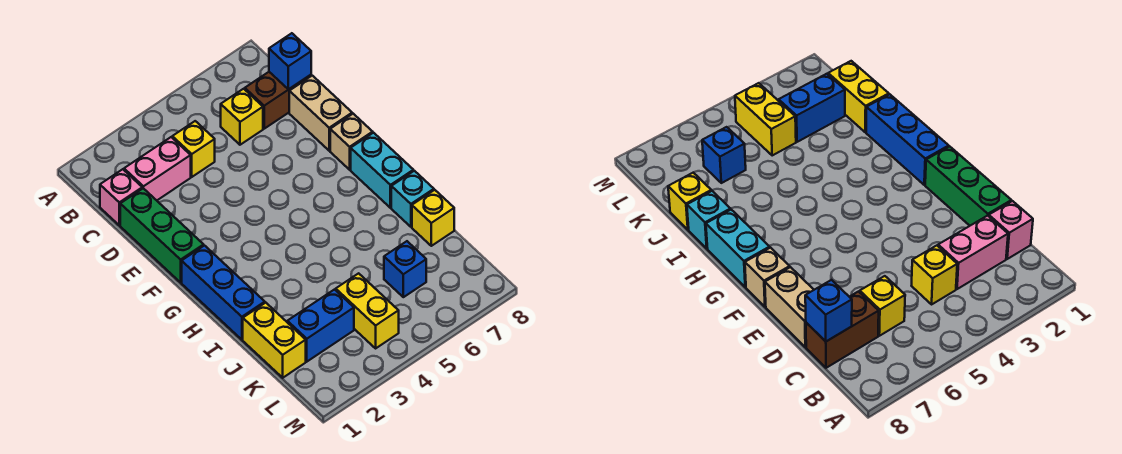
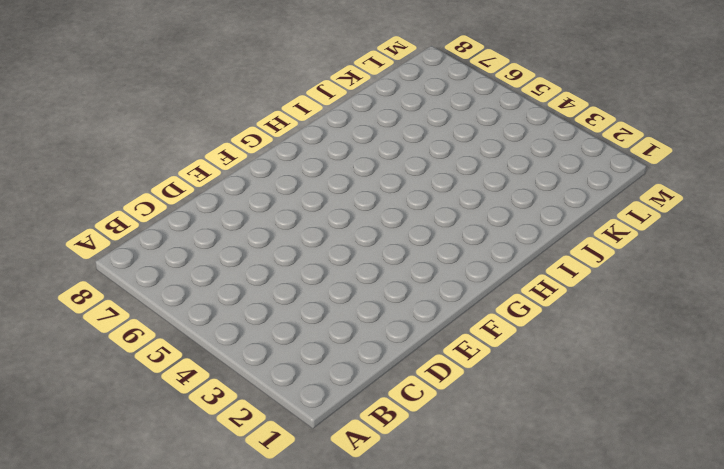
none -> pink brick C1 level 1
none -> pink brick C2:C3 level 1
none -> yellow brick C4 level 1

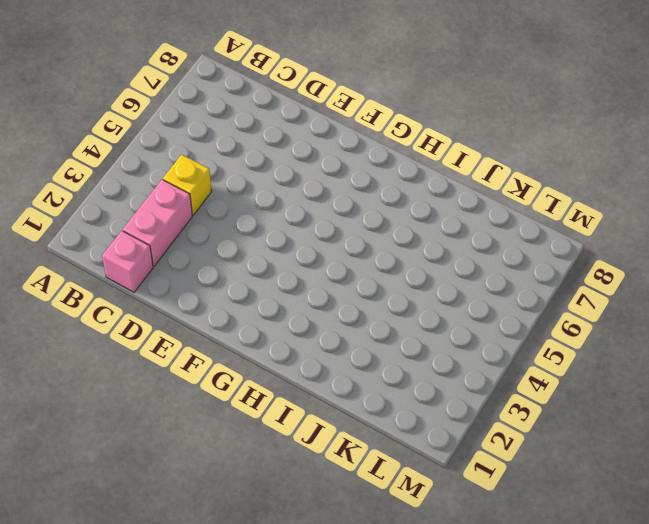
none -> yellow brick C6 level 1
none -> brown brick C7:C8 level 1
none -> green brick D1:F1 level 1

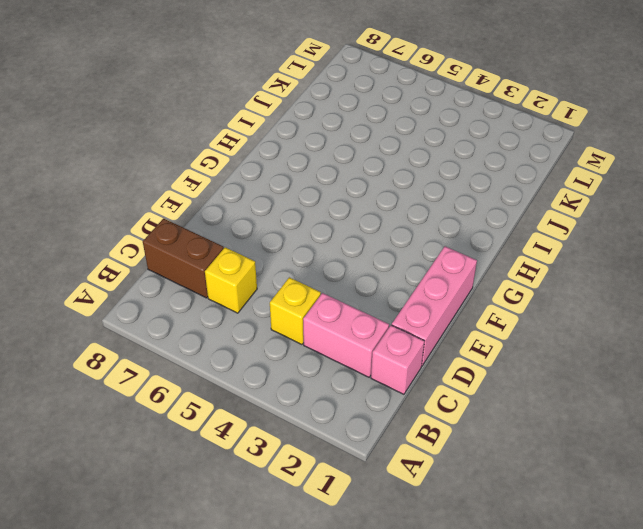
pink brick D1:F1 level 1 -> green brick D1:F1 level 1
none -> tan brick D8:E8 level 1
none -> tan brick F8 level 1
none -> blue brick G1:I1 level 1

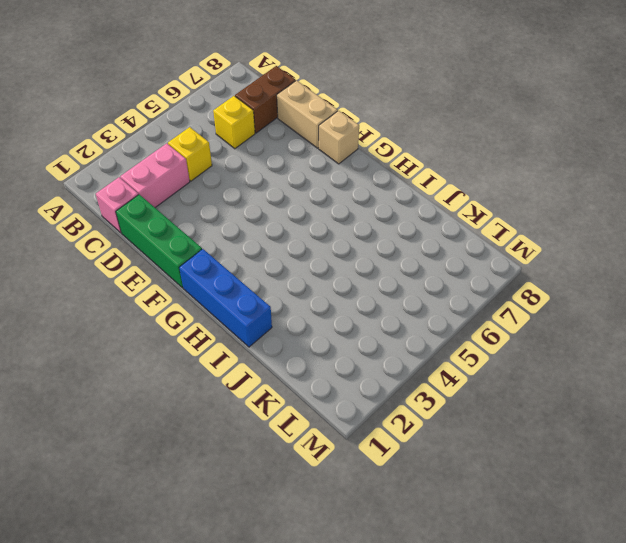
none -> cyan brick G8:H8 level 1
none -> cyan brick I8 level 1
none -> yellow brick J1:K1 level 1

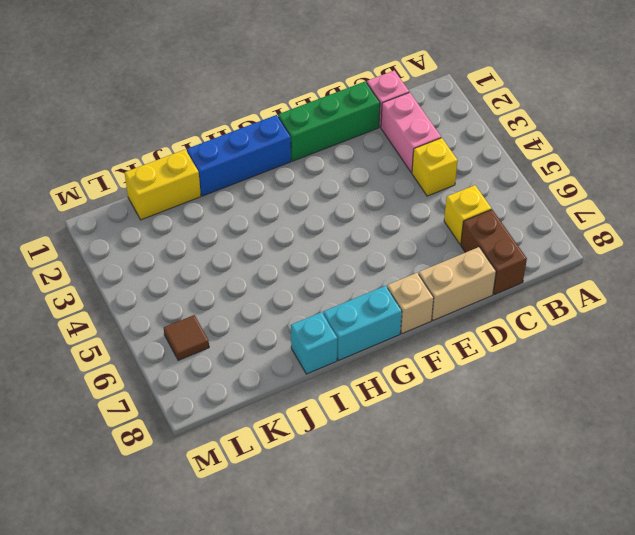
brown tile L6 level 1 -> none
none -> yellow brick J8 level 1
none -> blue brick K2:K3 level 1
none -> yellow brick K4:L4 level 1

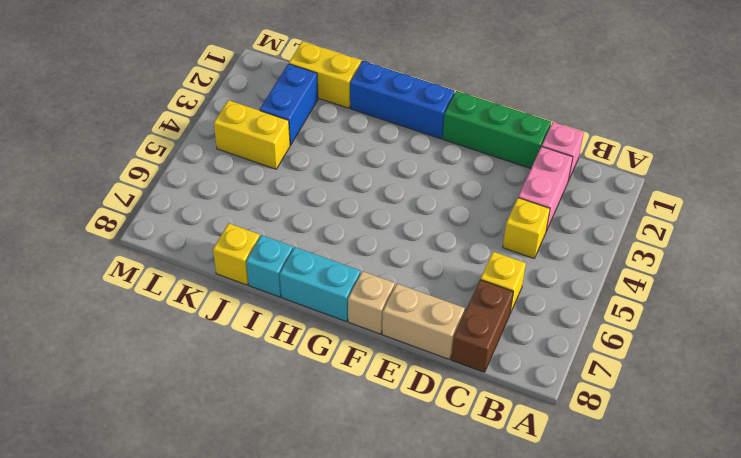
none -> blue brick K6 level 1
none -> blue brick C8 level 2

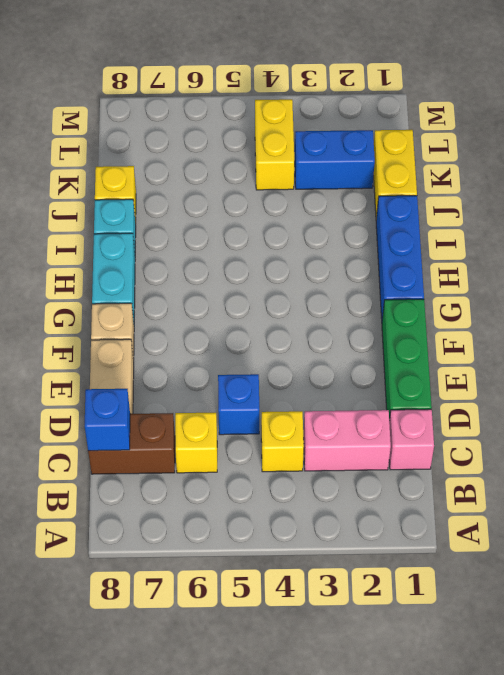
blue brick D5 level 1 -> blue brick K6 level 1

